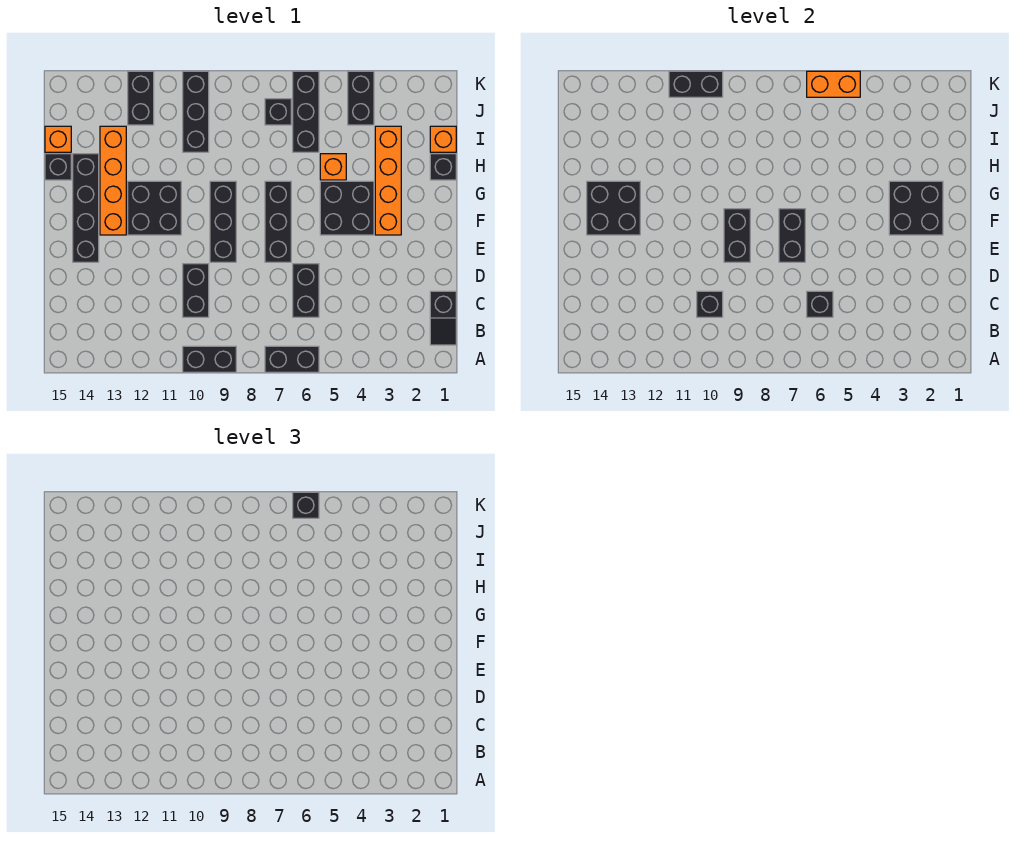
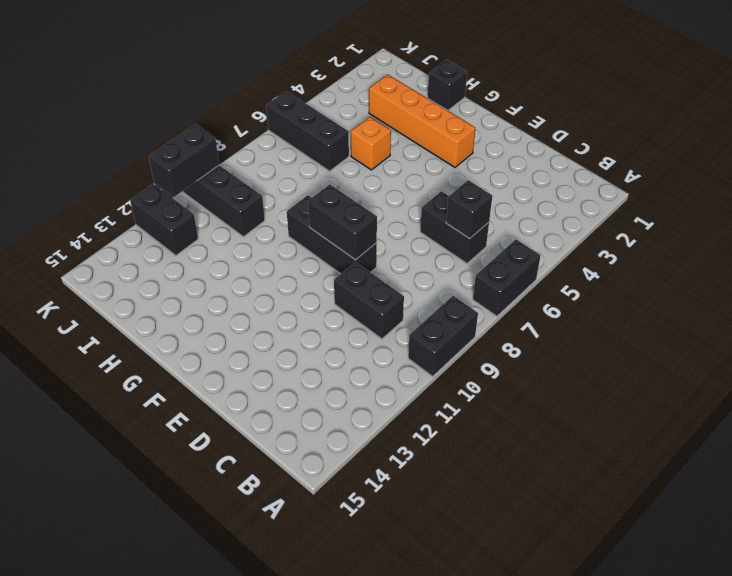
none -> black slope B1:C1 level 1 top C
none -> black brick E7:G7 level 1
none -> black brick E14:H14 level 1
none -> black brick F4:G5 level 1

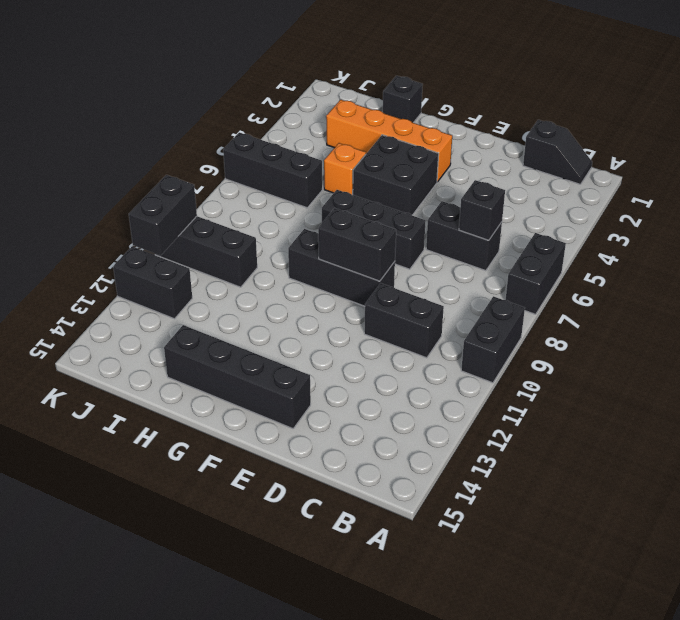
none -> black brick F11:G12 level 1
none -> orange brick F13:I13 level 1
none -> black brick H15 level 1
none -> orange brick I1 level 1

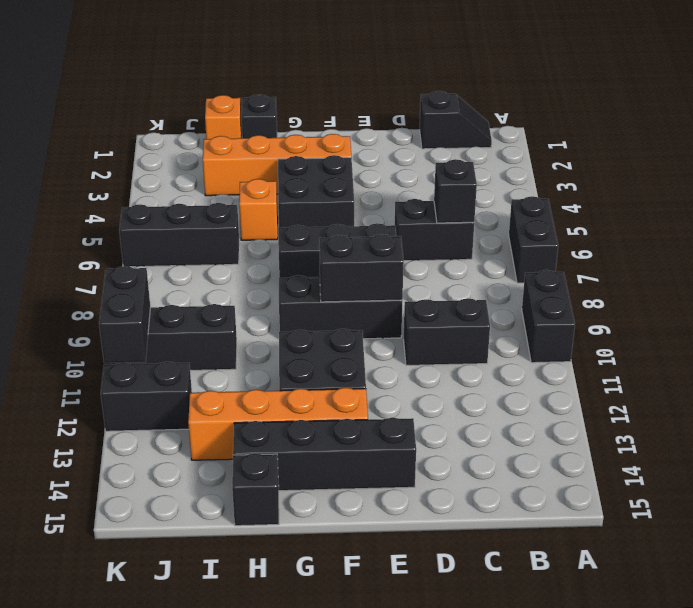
none -> orange brick I15 level 1
none -> black brick J4:K4 level 1
none -> black brick J7 level 1
none -> black brick C10 level 2

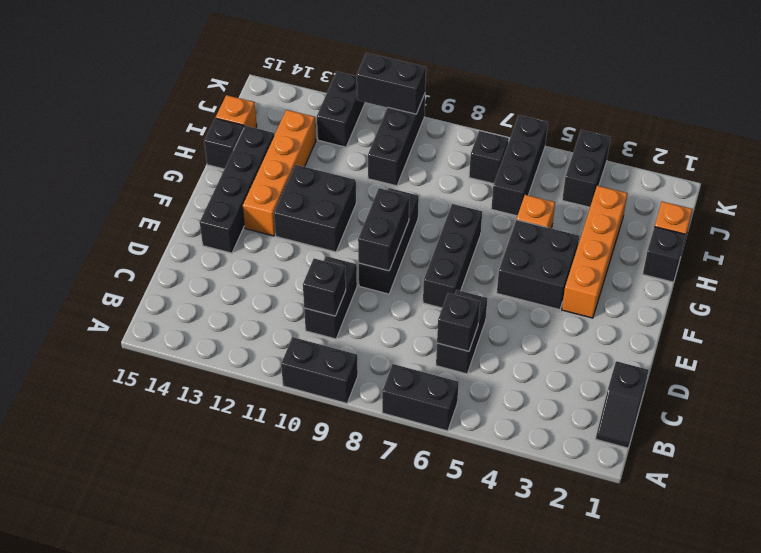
none -> black brick E7:F7 level 2
none -> black brick F2:G3 level 2
none -> black brick F13:G14 level 2
none -> orange brick K5:K6 level 2

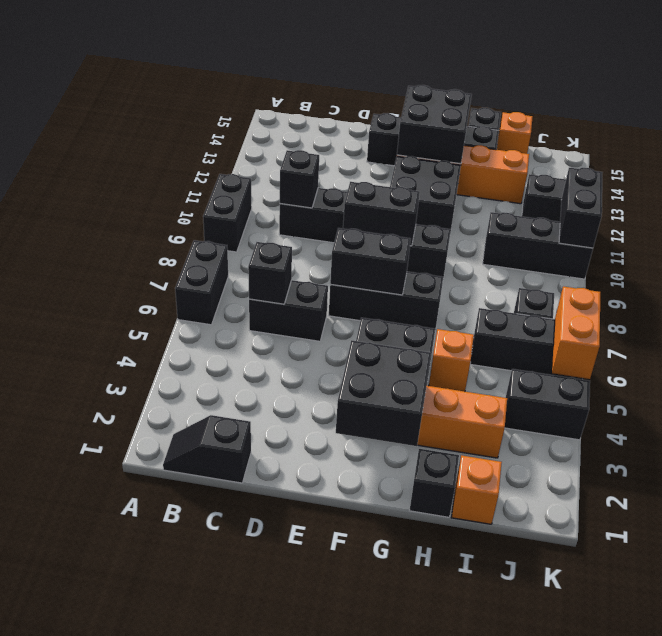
none -> black brick K6 level 3

